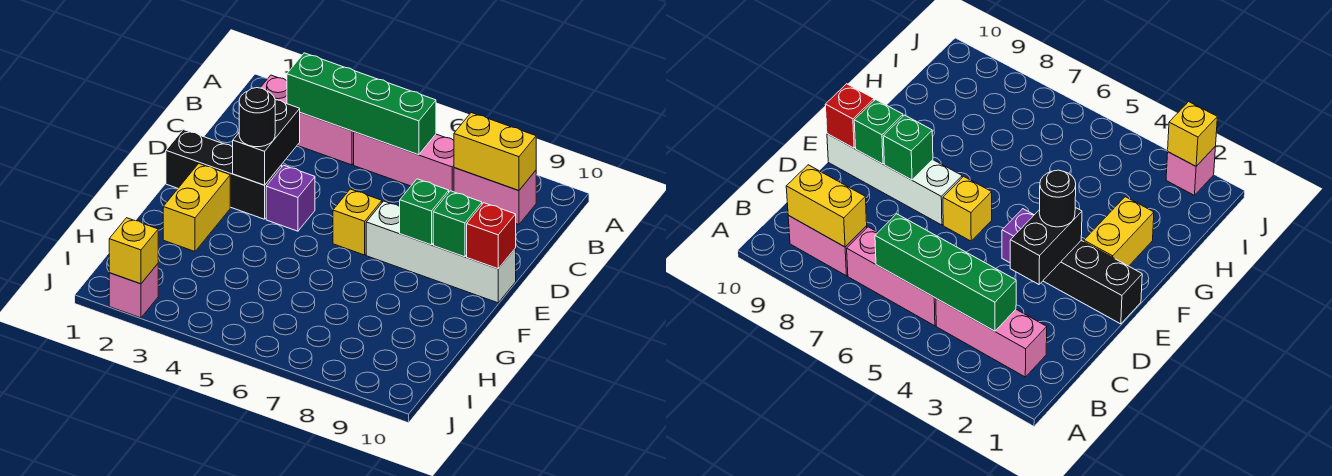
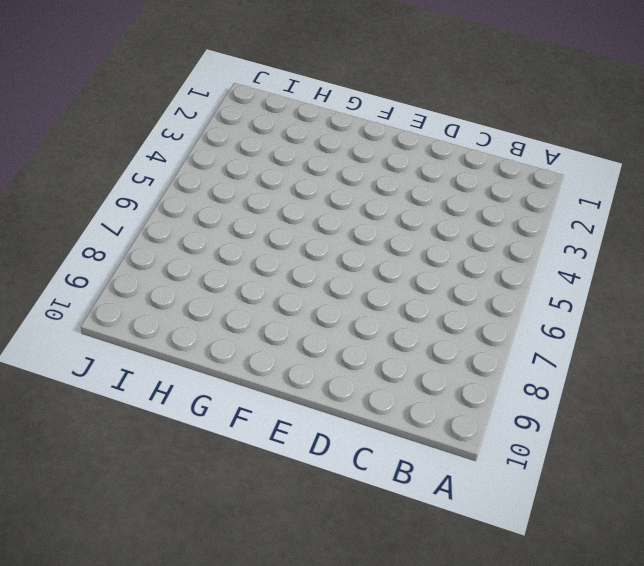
none -> pink brick B2:B4 level 1
none -> pink brick B5:B7 level 1
none -> pink brick B8:B9 level 1

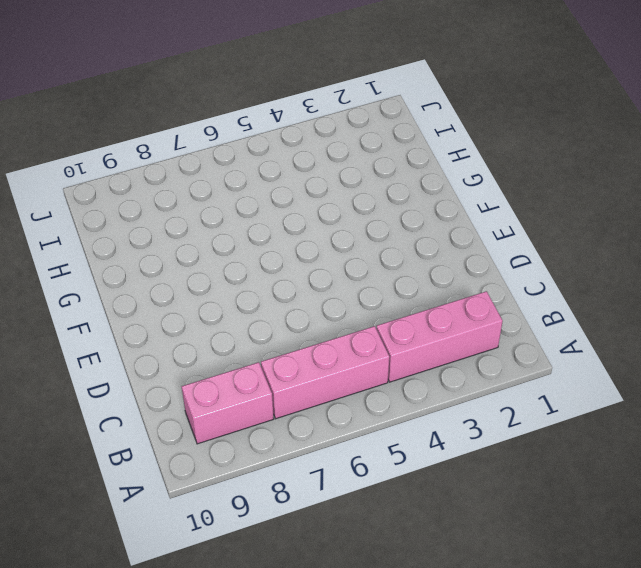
none -> black brick E1:E3 level 1
none -> purple brick E4 level 1
none -> yellow brick E6 level 1

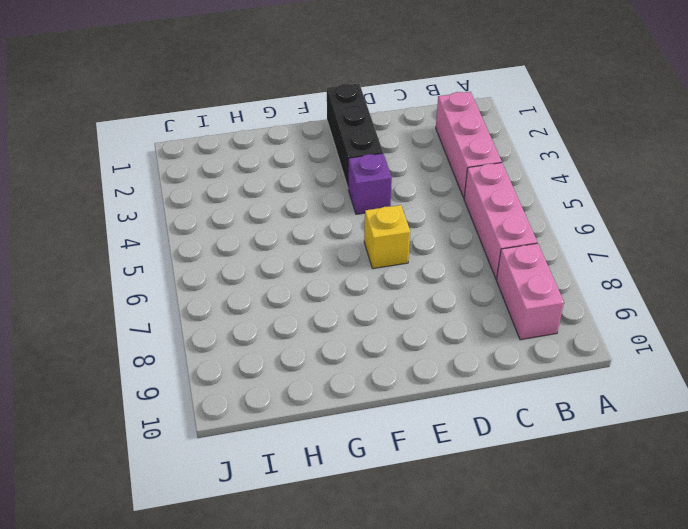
none -> white brick E7:E10 level 1
none -> yellow brick F2:G2 level 1
none -> pink brick J2 level 1

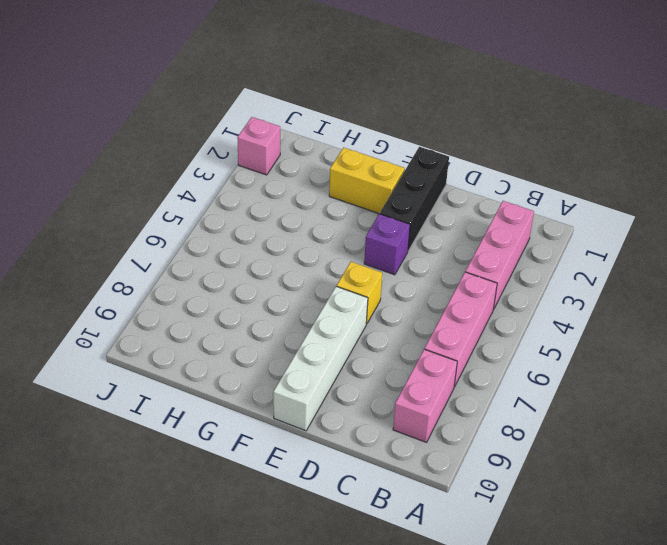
none -> green brick B3:B6 level 2
none -> yellow brick B8:B9 level 2
none -> black brick D3:E3 level 2

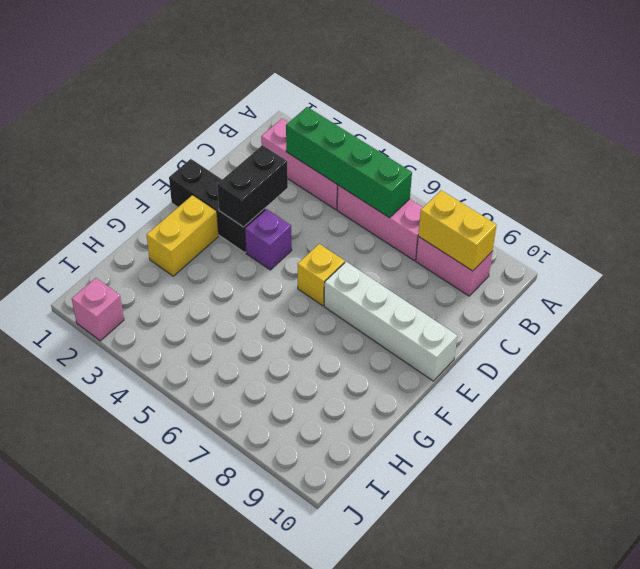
none -> green brick E8 level 2
none -> green brick E9 level 2
none -> red brick E10 level 2

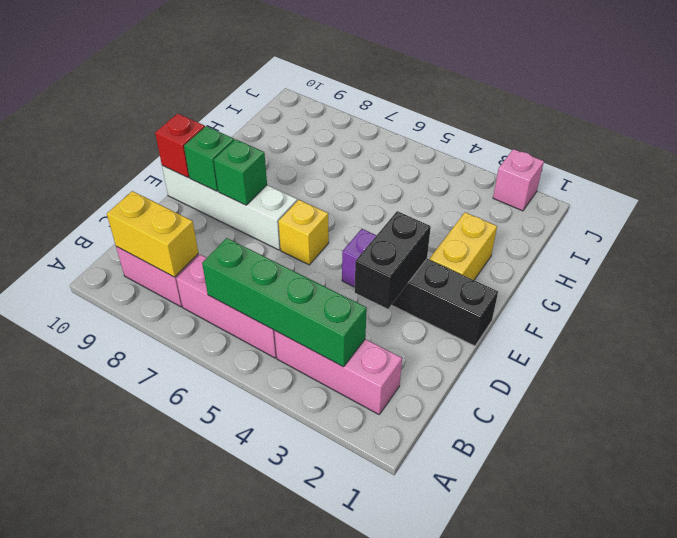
none -> yellow brick J2 level 2
none -> black round brick E3 level 3

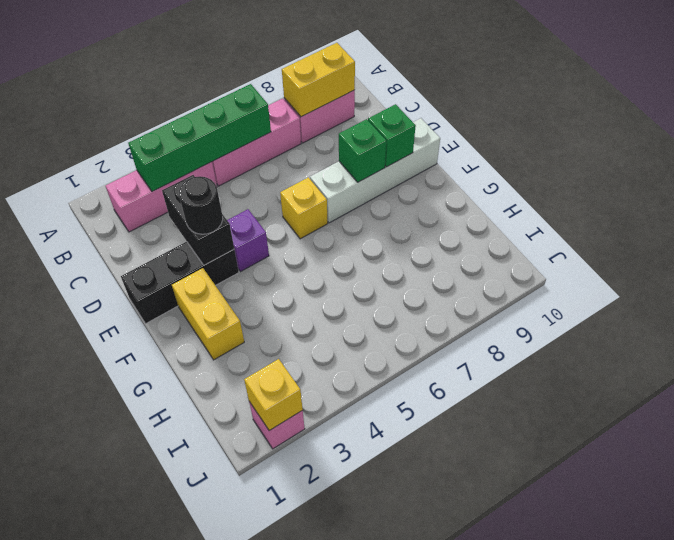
none -> red brick E10 level 2

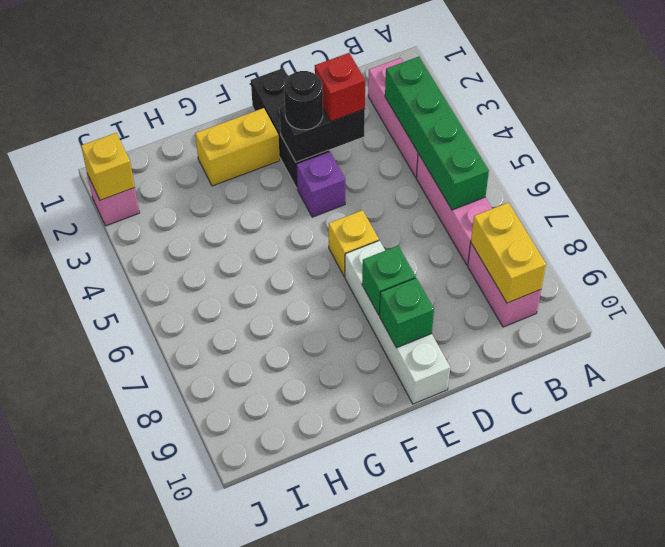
red brick D3 level 3 -> red brick E10 level 2

